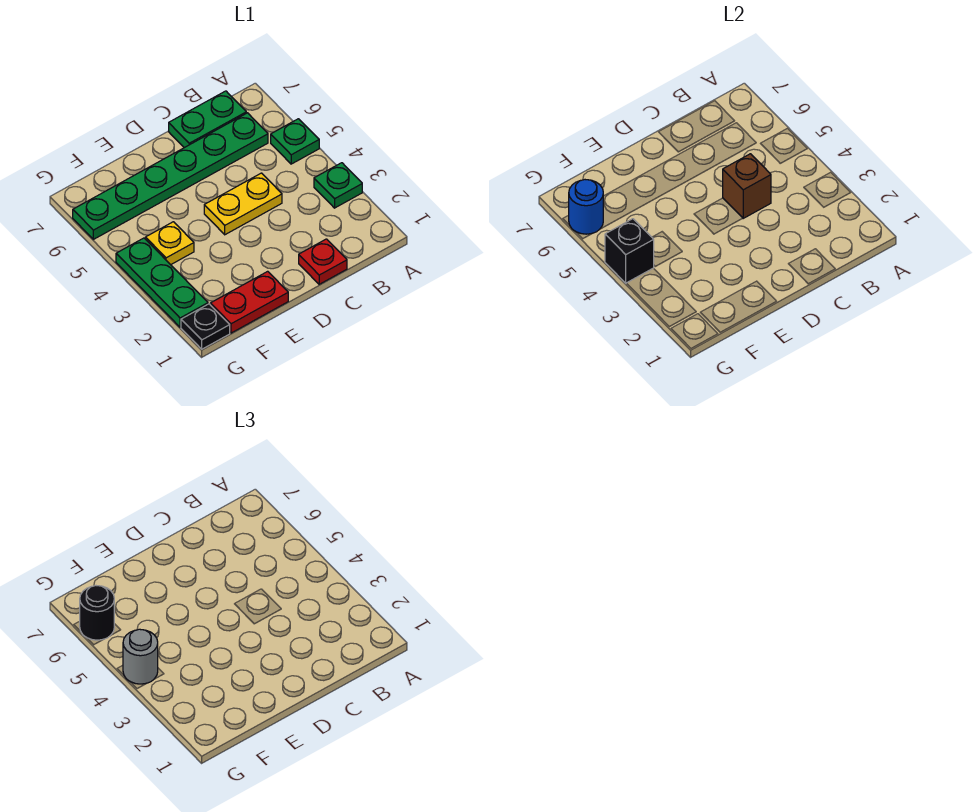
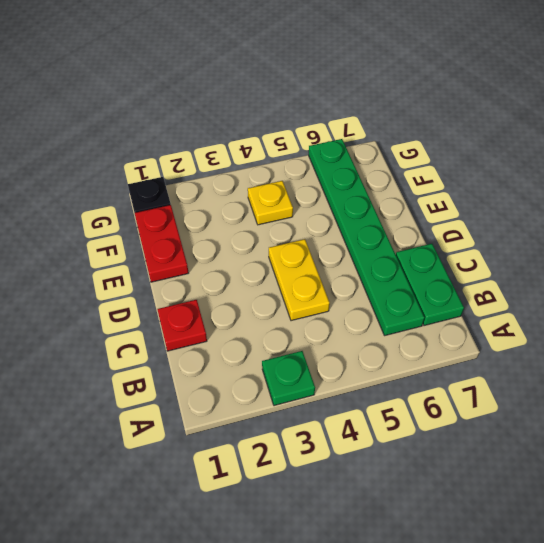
none -> green plate A5 level 1
none -> green plate G2:G4 level 1
none -> brown brick C4 level 2

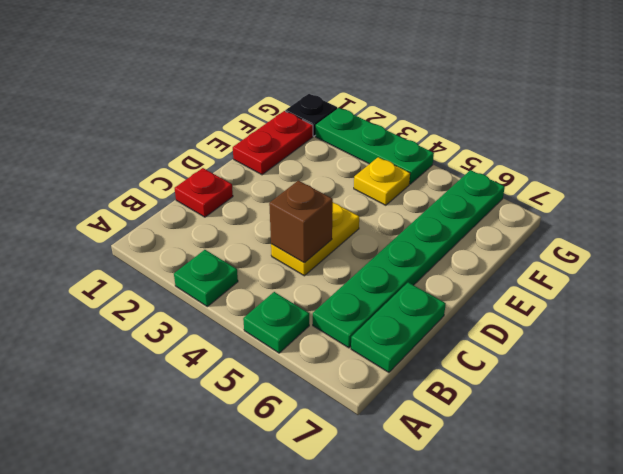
none -> black brick G4 level 2
none -> blue round brick G6 level 2
none -> grey round brick G4 level 3

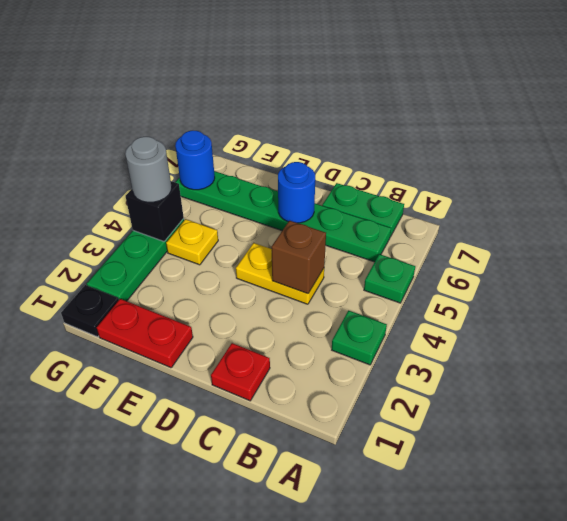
blue round brick D6 level 2 -> none
none -> black round brick G6 level 3

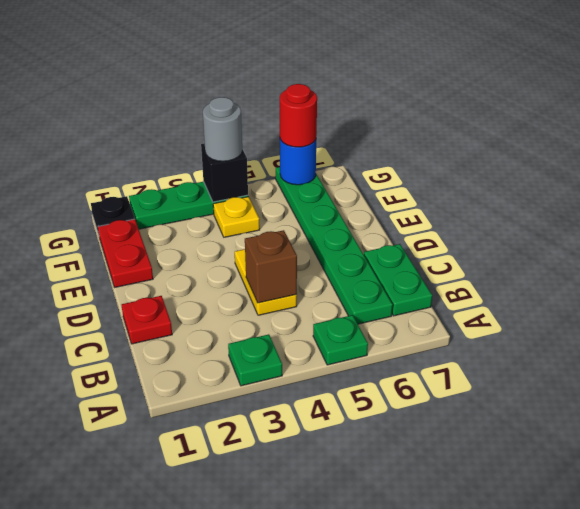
red round brick G6 level 3 -> black round brick G6 level 3

